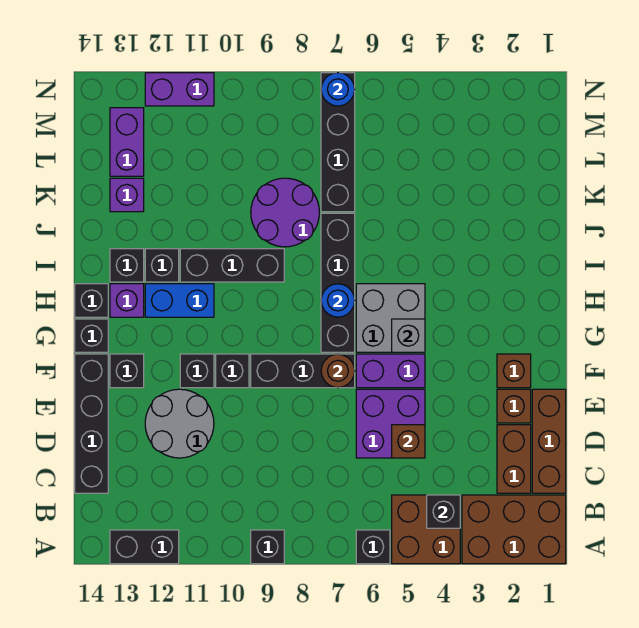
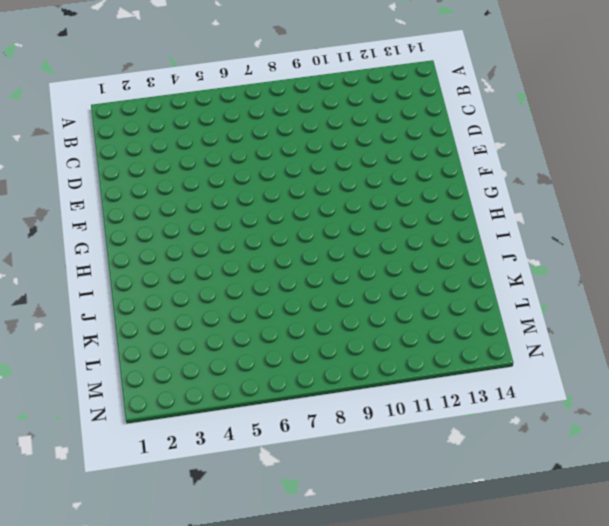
none -> brown brick A1:B3 level 1
none -> brown brick A4:B5 level 1
none -> black brick A6 level 1
none -> black brick A9 level 1

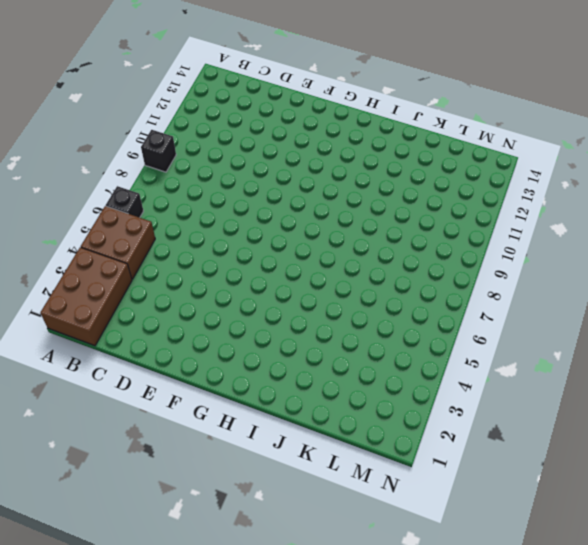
none -> black brick A12:A13 level 1
none -> brown brick C1:E1 level 1
none -> brown brick C2:D2 level 1
none -> black brick C14:F14 level 1

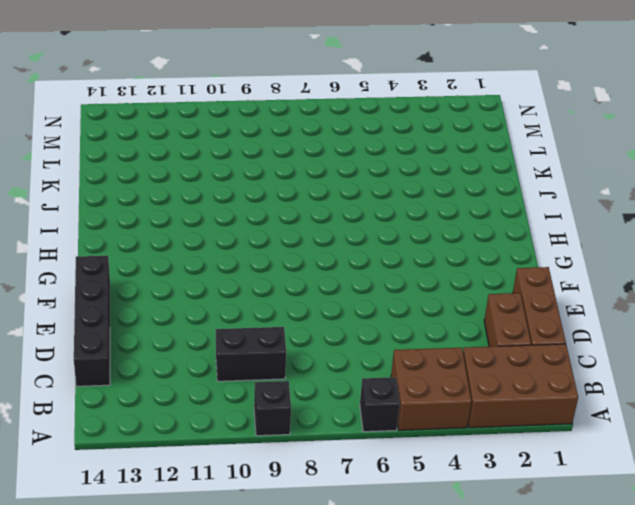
black brick C9:C10 level 1 -> black brick A12:A13 level 1
none -> purple brick D5:E6 level 1
none -> grey round brick D11:E12 level 1
none -> brown brick E2 level 1
none -> brown brick F2 level 1

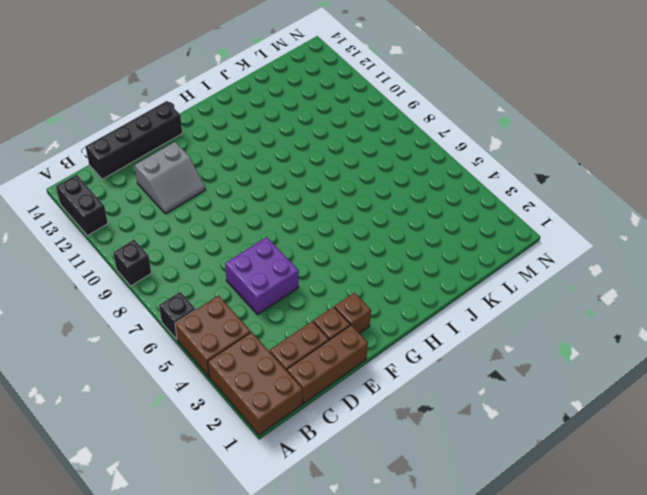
grey slope D11:E12 level 1 top 12 -> grey round brick D11:E12 level 1
none -> purple brick F5:F6 level 1
none -> black brick F7:F9 level 1
none -> black brick F10 level 1
none -> black brick F11 level 1

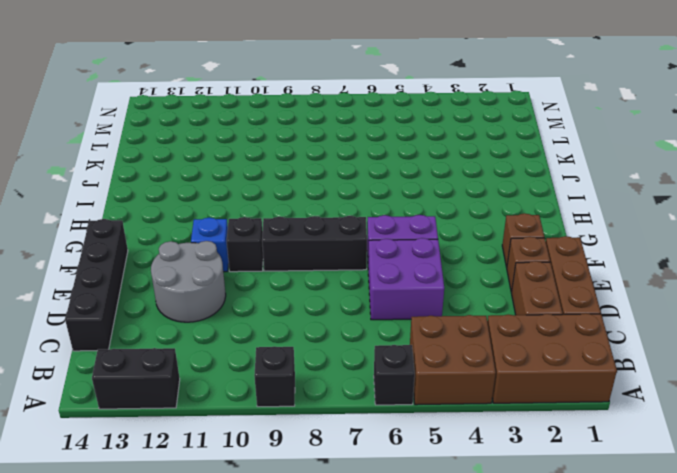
blue brick F11 level 1 -> black brick F11 level 1
none -> black brick F13 level 1
none -> grey brick G5:H6 level 1
none -> black brick G7:J7 level 1
none -> black brick G14 level 1

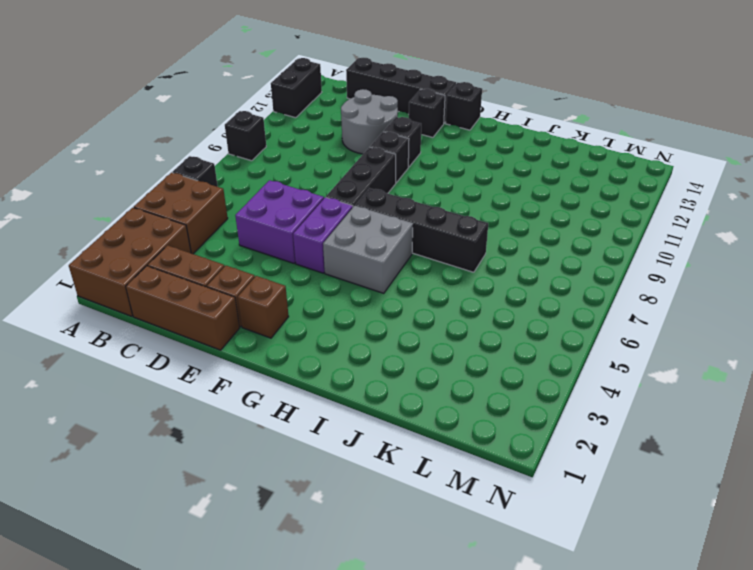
none -> blue brick H11:H12 level 1
none -> purple brick H13 level 1
none -> black brick H14 level 1
none -> black brick I9:I11 level 1

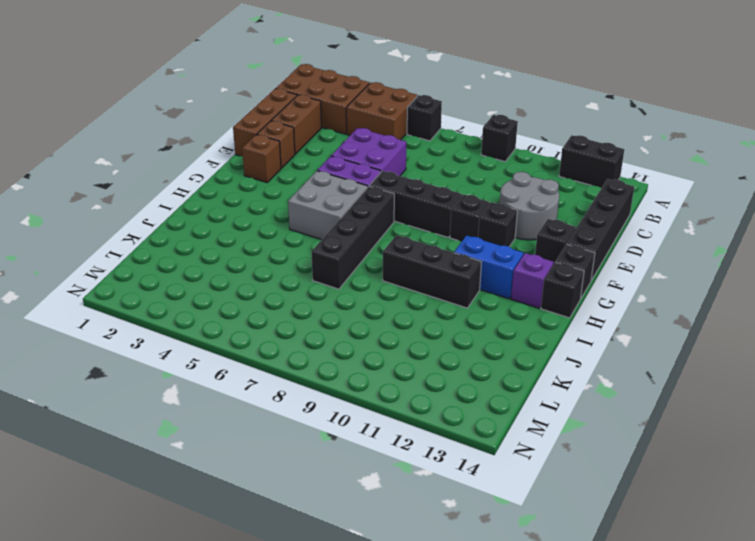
none -> black brick I12 level 1
none -> black brick I13 level 1
none -> purple round brick J8:K9 level 1
none -> black brick K7:N7 level 1

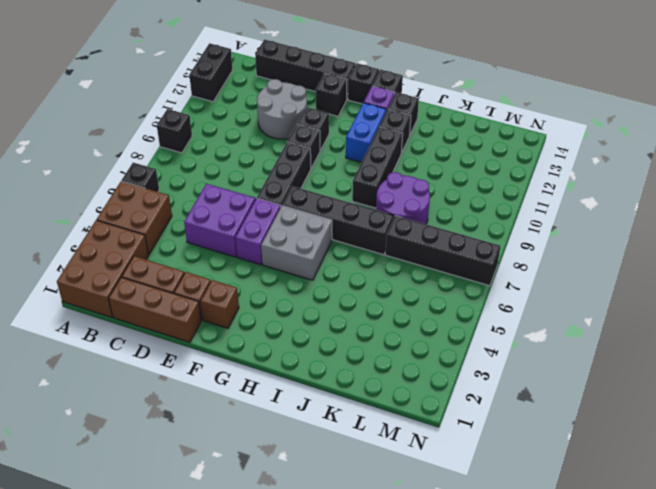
none -> purple brick K13 level 1
none -> purple brick L13:M13 level 1
none -> purple brick N11:N12 level 1
none -> black brick B4 level 2

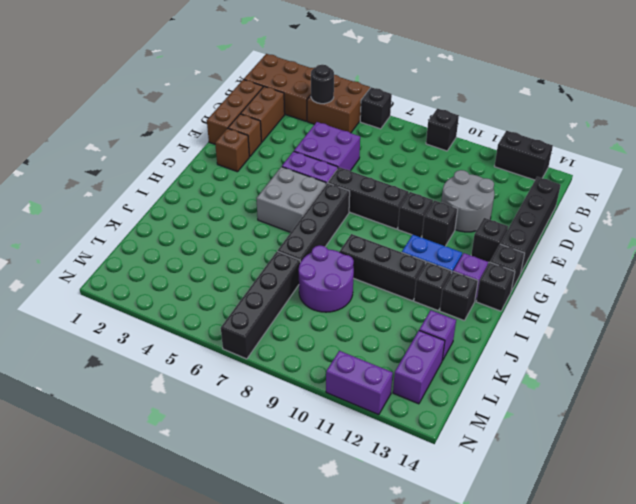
black round brick B4 level 2 -> black brick B4 level 2
none -> brown brick D5 level 2
none -> brown round brick F7 level 2
none -> grey brick G5 level 2
none -> blue round brick H7 level 2

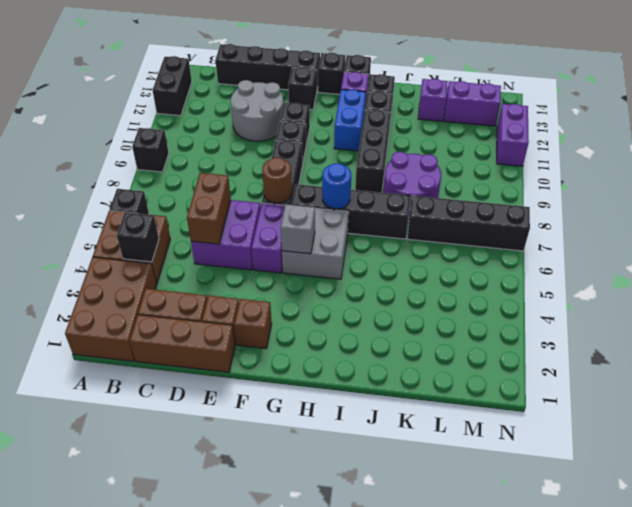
brown brick D5:D6 level 2 -> brown brick D5 level 2
none -> blue round brick N7 level 2

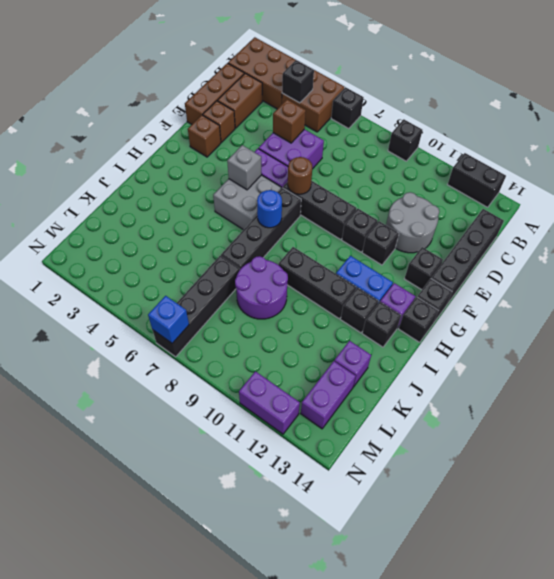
blue brick N7 level 2 -> blue round brick N7 level 2

